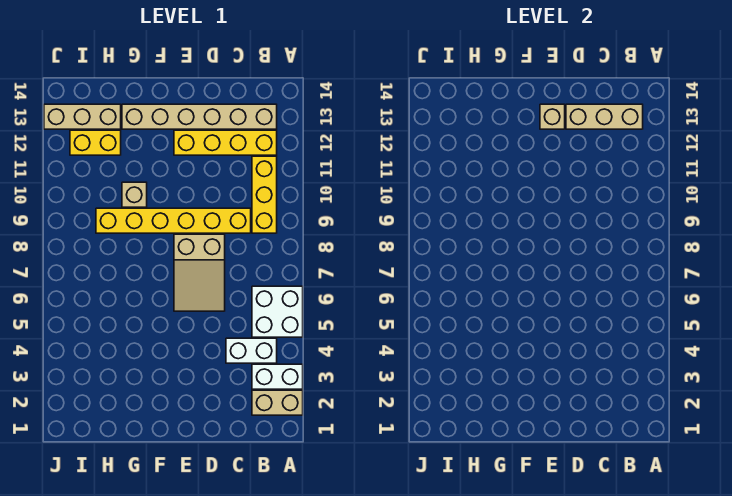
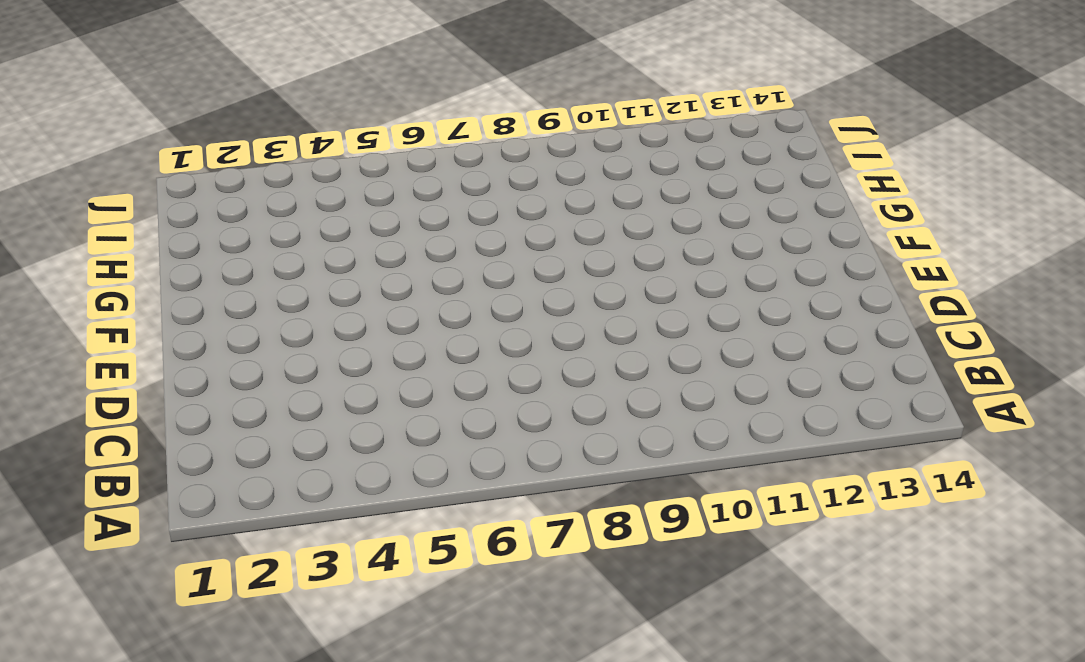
none -> tan brick A2:B2 level 1
none -> white brick A3:B3 level 1
none -> white brick A5:B6 level 1

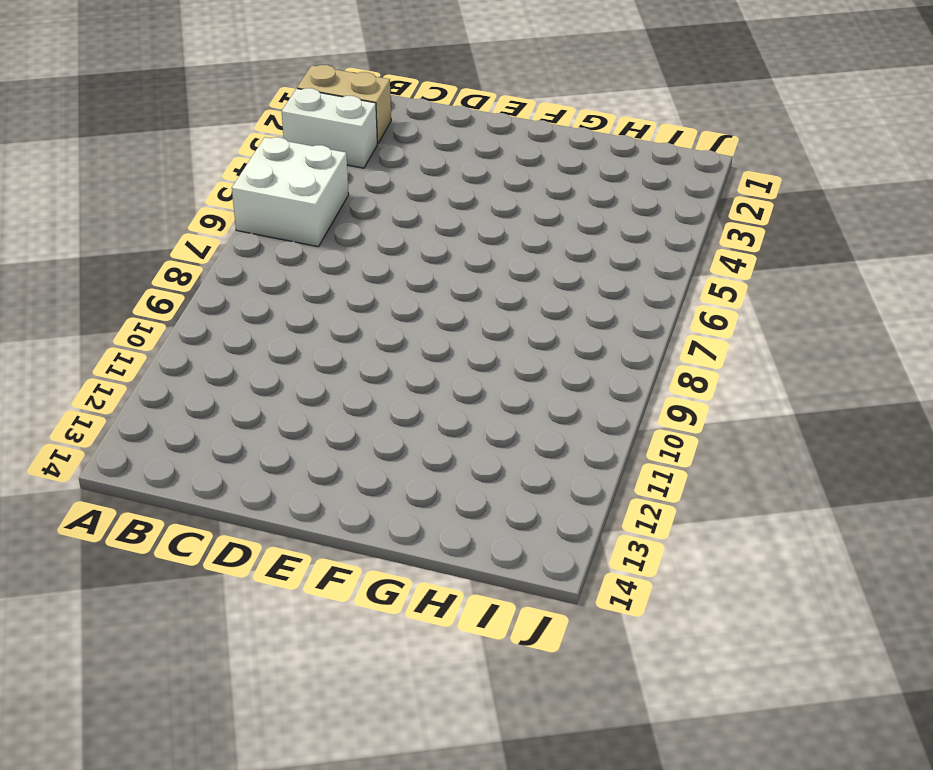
none -> white brick B4:C4 level 1
none -> yellow brick B9:B11 level 1
none -> yellow brick B12:E12 level 1

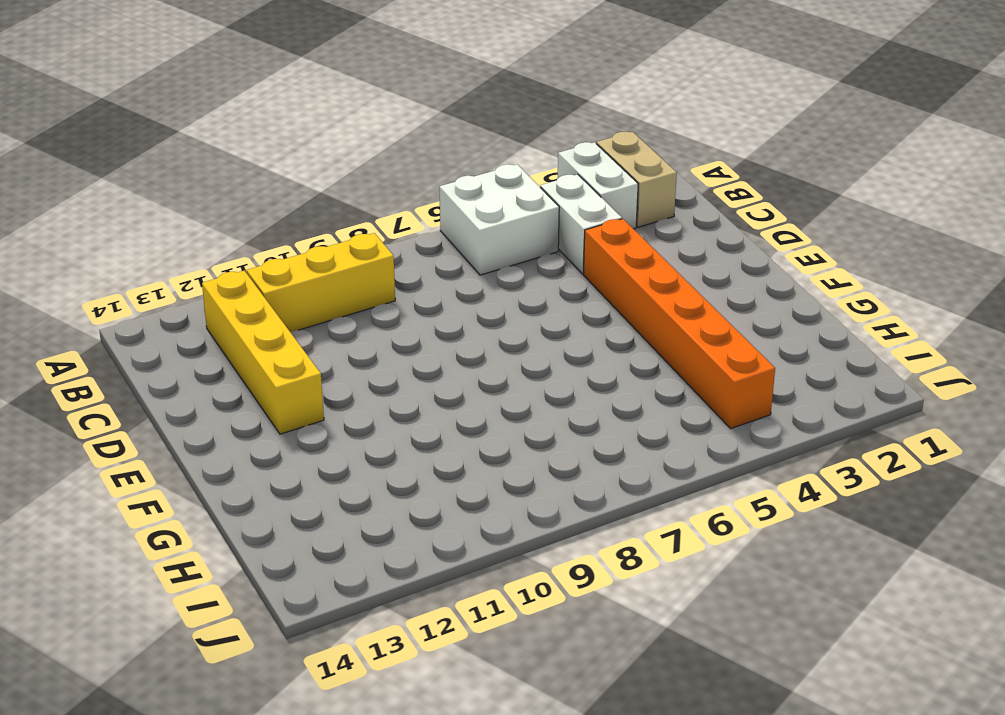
orange brick D4:I4 level 1 -> none
none -> tan brick B13:G13 level 1
none -> yellow brick C9:H9 level 1
none -> tan slope D6:E8 level 1 top 8

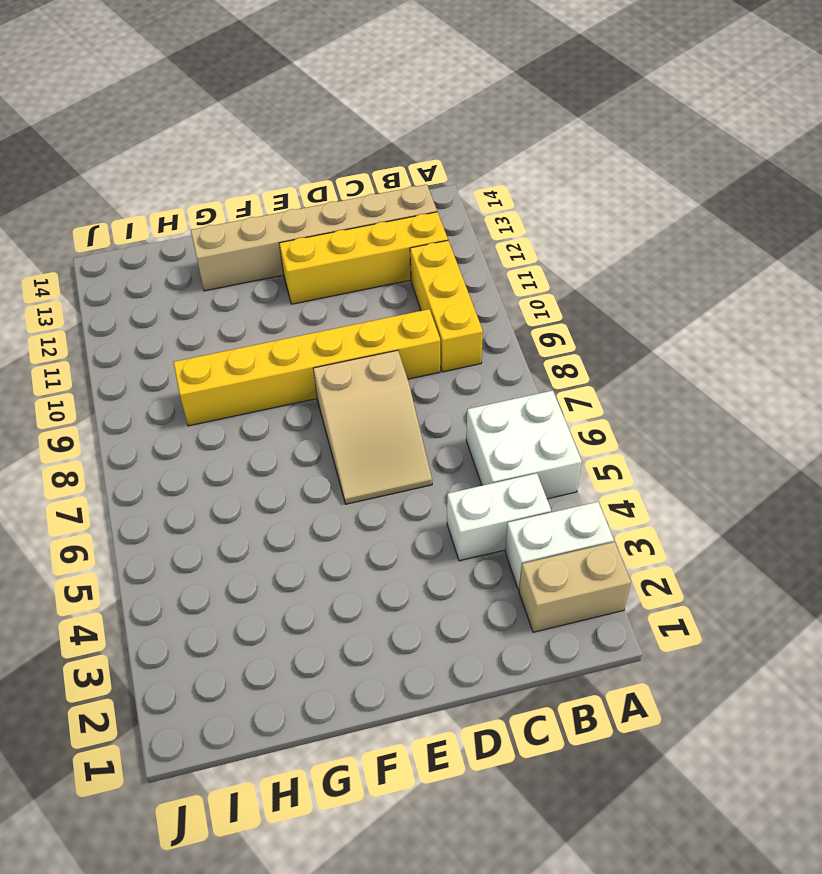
none -> tan brick G10 level 1
none -> yellow brick H12:I12 level 1
none -> tan brick H13:J13 level 1

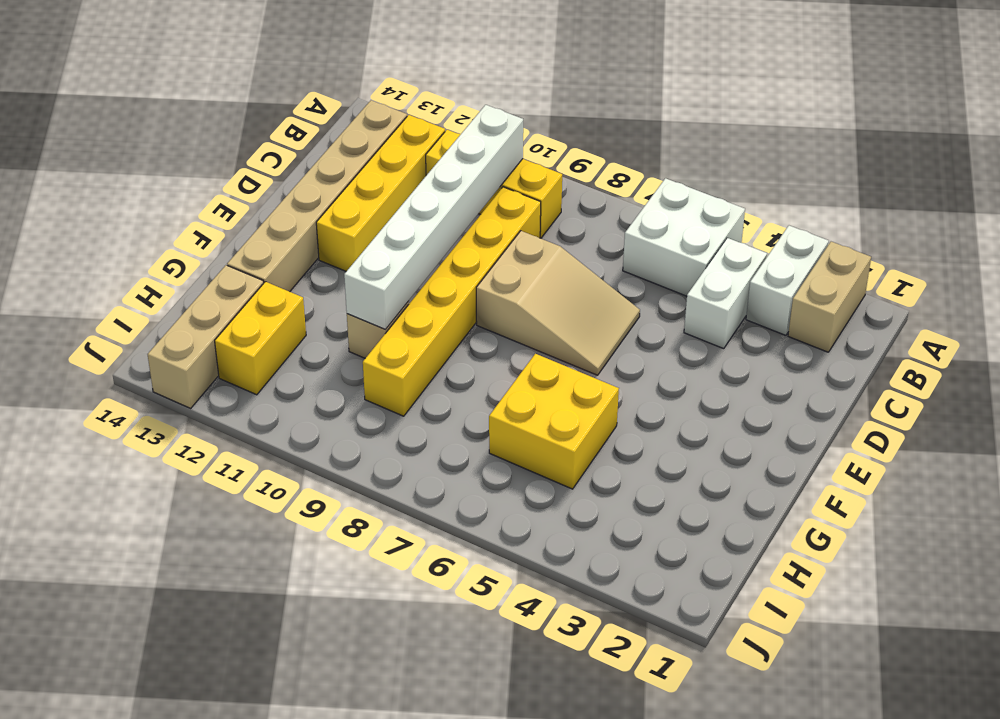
white brick B10:G10 level 2 -> none
yellow brick G5:H6 level 1 -> none
none -> tan brick B13:D13 level 2
none -> tan brick E13 level 2

